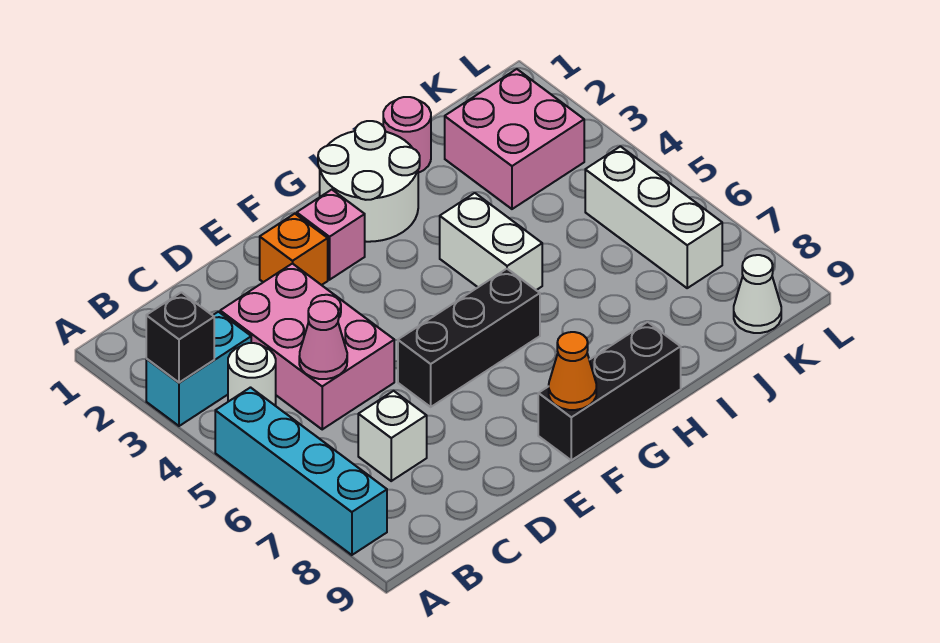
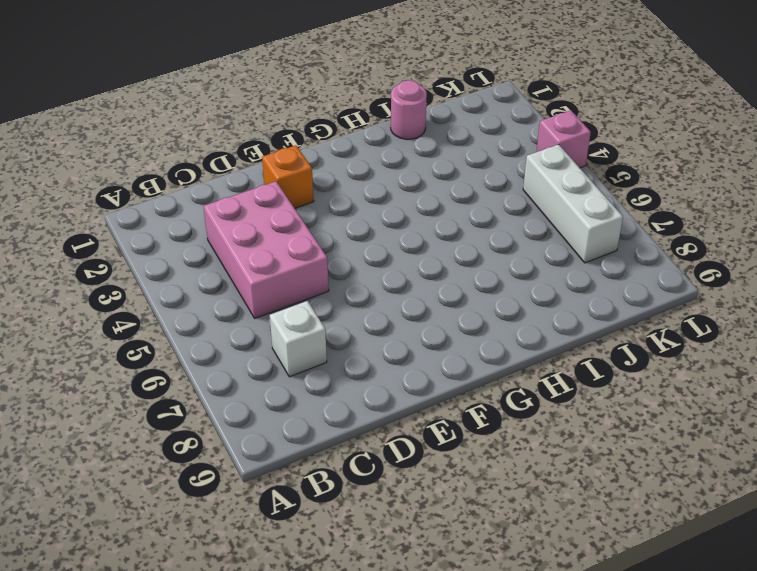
pink brick L4 level 1 -> pink brick F2 level 1
none -> cyan brick A3:B3 level 1
none -> cyan brick A5:A8 level 1
none -> white round brick B4 level 1

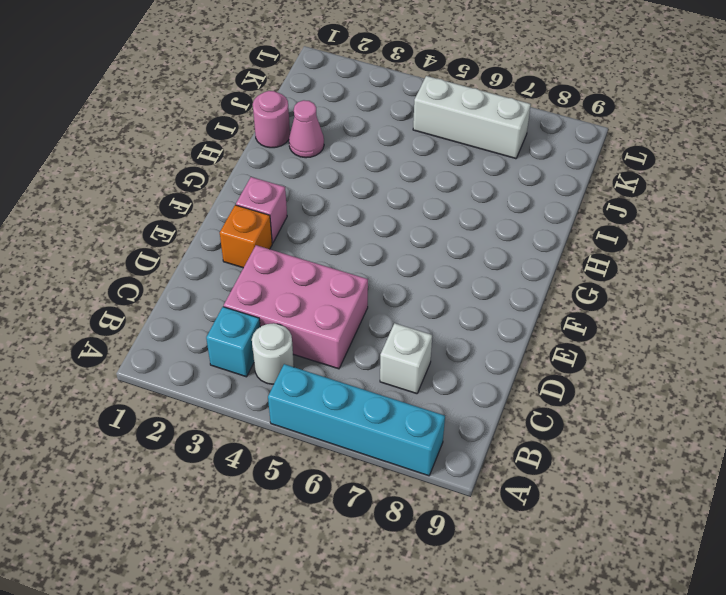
cyan brick B3 level 1 -> cyan brick A3:B3 level 1
pink cone I2 level 1 -> pink cone C5 level 2
none -> black brick E6:G6 level 1
none -> black brick F9:H9 level 1
none -> white round brick G1:H2 level 1

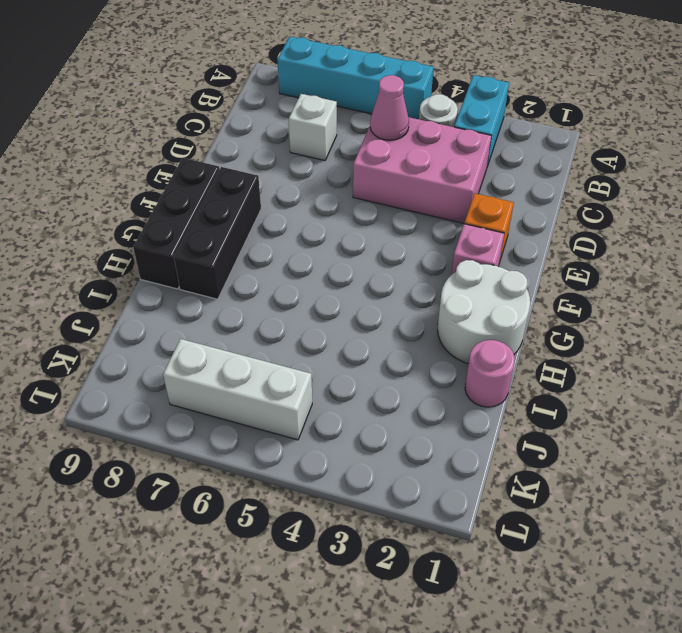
black brick F8:H8 level 1 -> black brick E6:G6 level 1
none -> white brick H4:H5 level 1
none -> pink brick J2:K3 level 1
none -> white cone K9 level 1

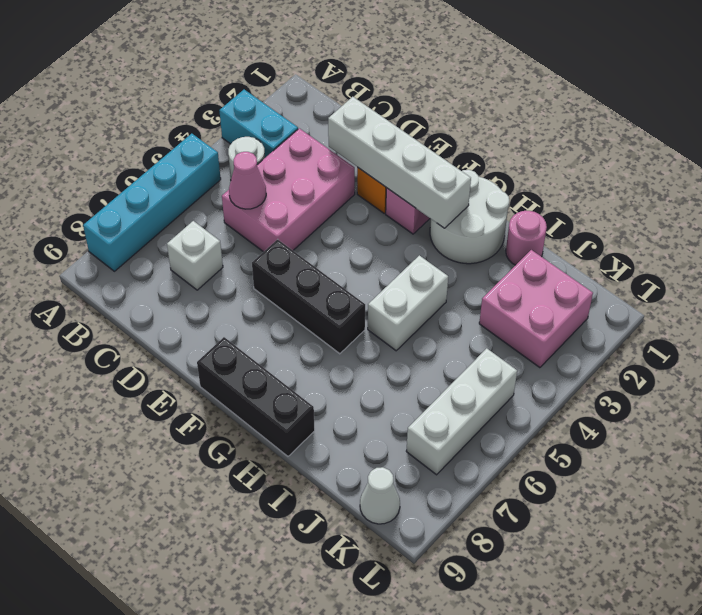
white brick D2:G2 level 2 -> none
none -> black brick A3 level 2
none -> orange cone F9 level 2

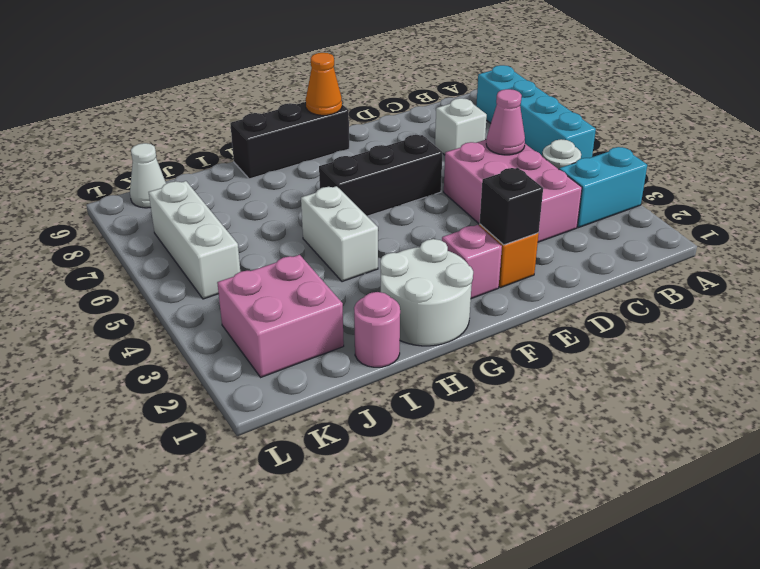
black brick E2 level 2 -> black brick A3 level 2

